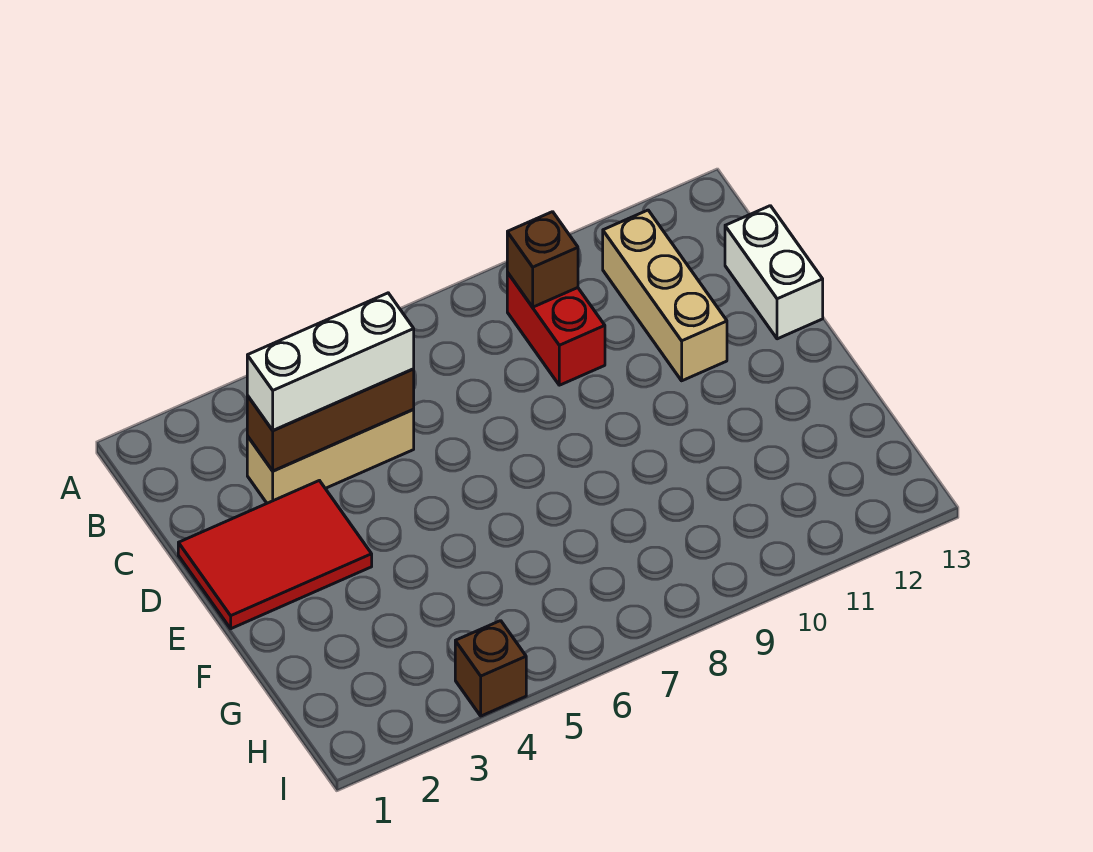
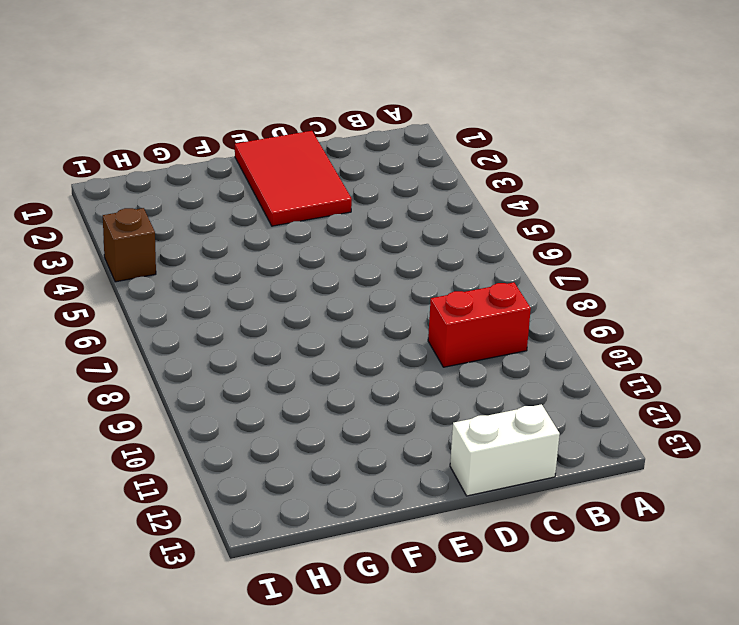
none -> tan brick B11:D11 level 1
none -> tan brick C3:C5 level 1

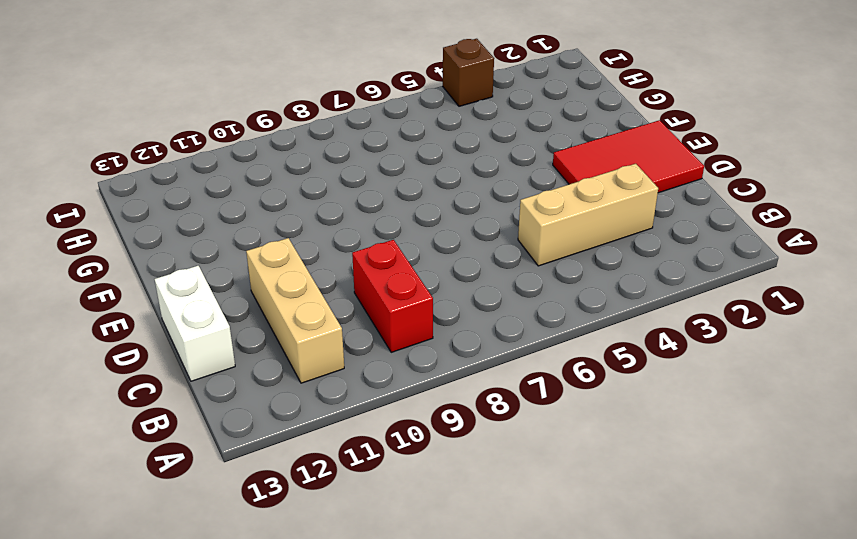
none -> brown brick B9 level 2
none -> brown brick C3:C5 level 2

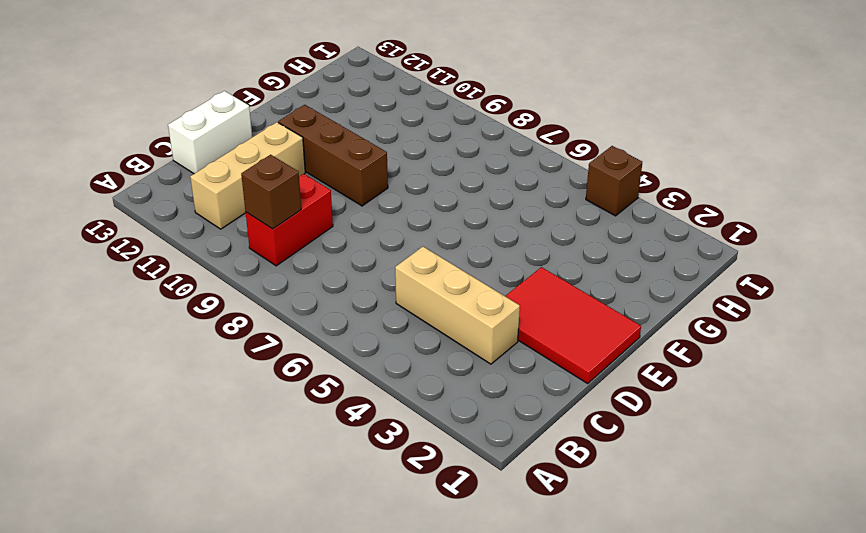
brown brick E9:E11 level 1 -> brown brick C3:C5 level 2
none -> white brick C3:C5 level 3

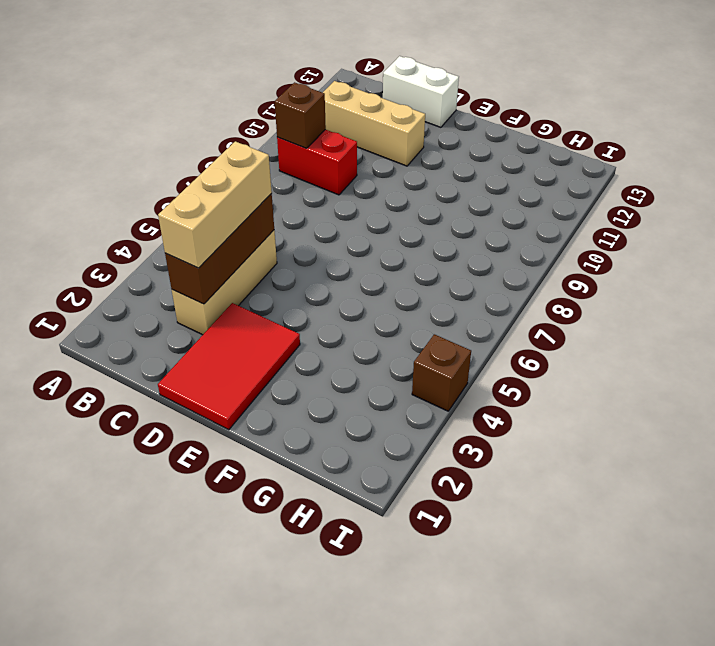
tan brick C3:C5 level 3 -> white brick C3:C5 level 3

